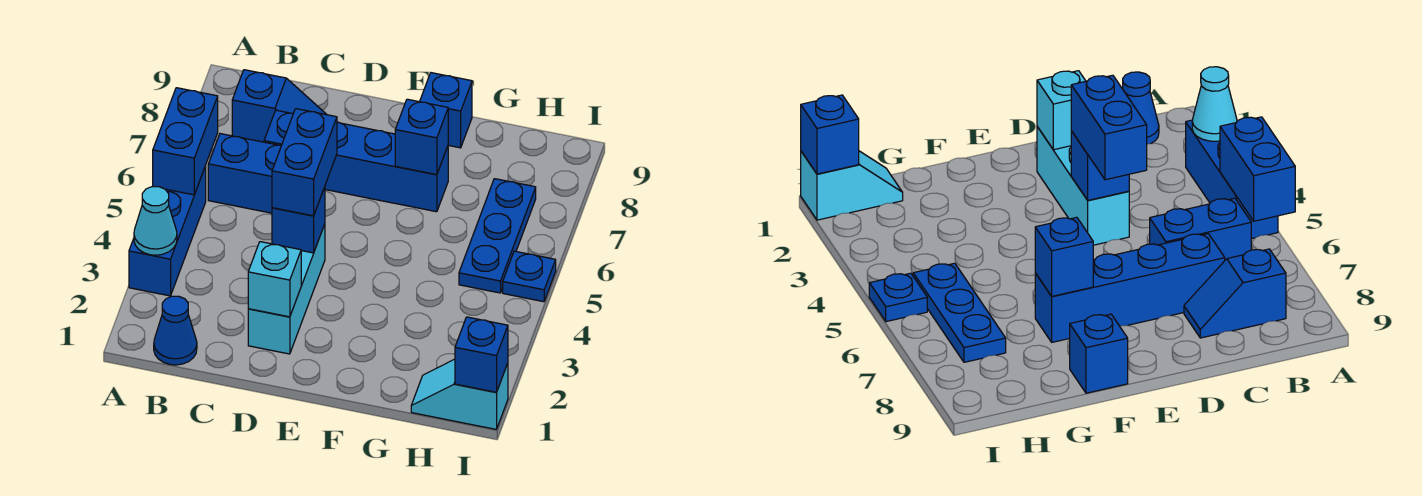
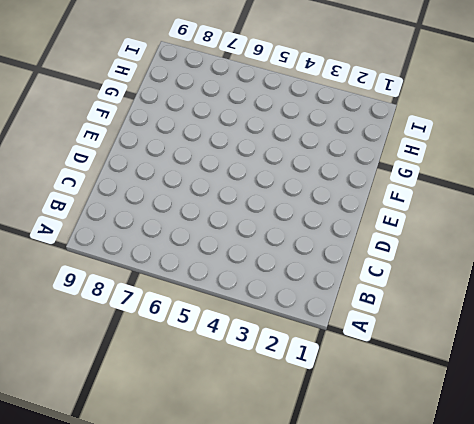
none -> blue brick A3:A5 level 1
none -> blue cone B1 level 1
none -> blue brick B6:C6 level 1

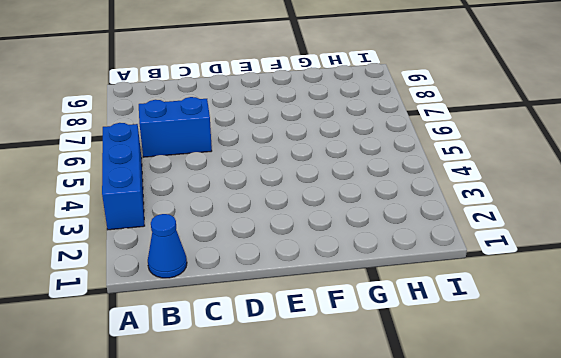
none -> blue slope B8:C8 level 1 top B
none -> blue brick C7:F7 level 1
none -> cyan brick D2:D4 level 1

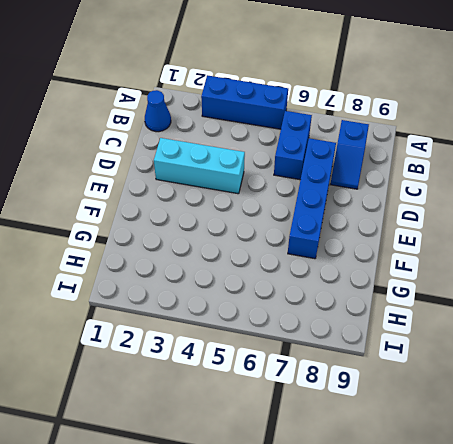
none -> blue brick F9 level 1
none -> cyan slope H1:I1 level 1 top I
none -> blue plate H5:H7 level 1

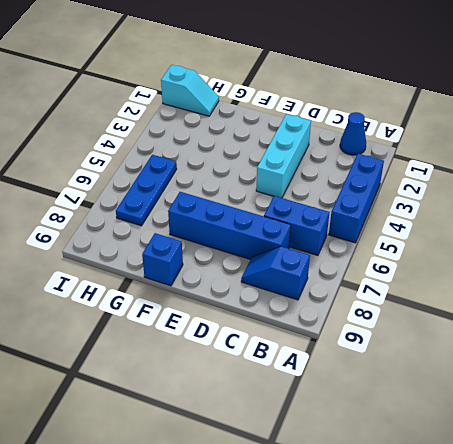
none -> blue plate I5 level 1
none -> cyan cone A3 level 2
none -> blue brick A5:A6 level 2

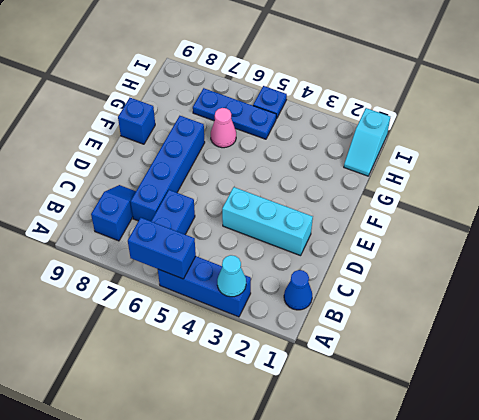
pink cone G6 level 1 -> none
none -> cyan brick D2 level 2
none -> blue brick D4 level 2
none -> blue brick F7 level 2

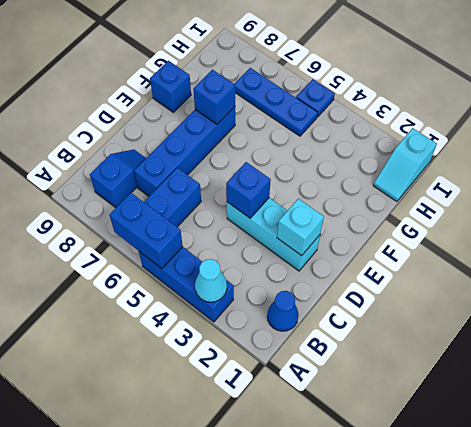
none -> blue brick I1 level 2
none -> blue brick D4:D5 level 3

